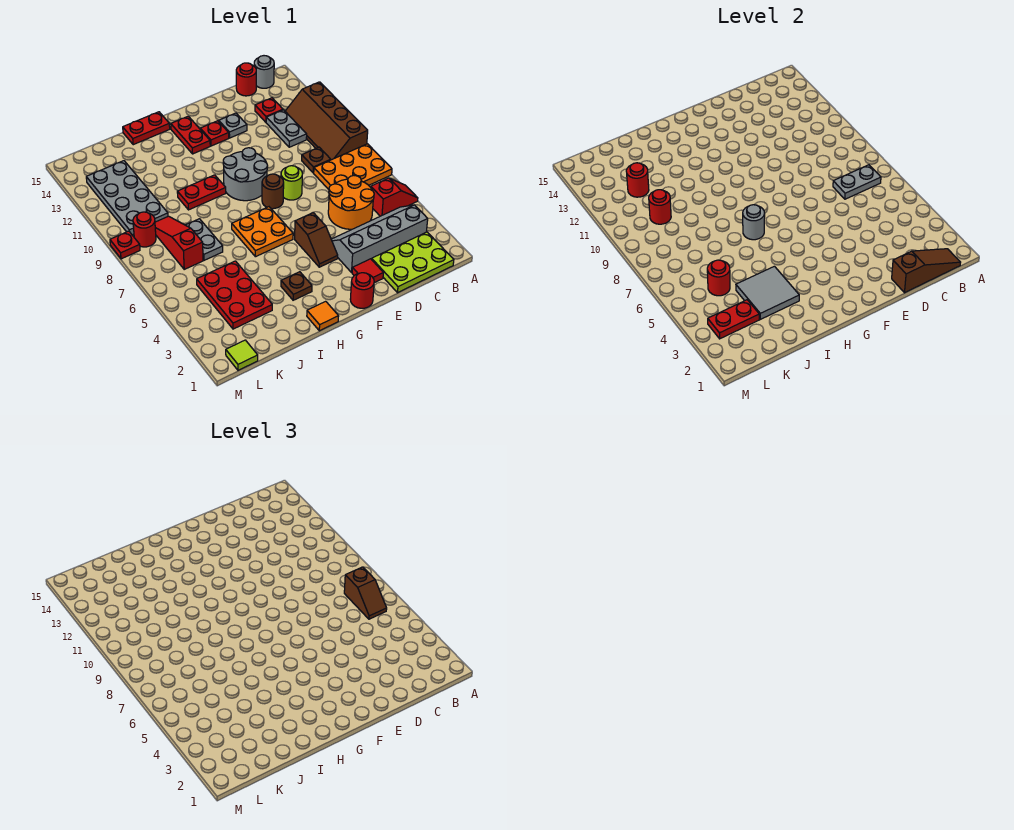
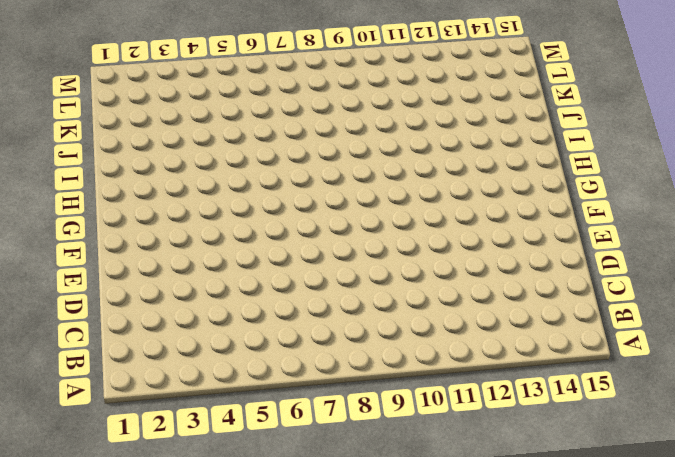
none -> red slope A5:B5 level 1 top B
none -> orange plate A7:C8 level 1
none -> brown slope A9:B12 level 1 top A
none -> lime plate B1:D2 level 1

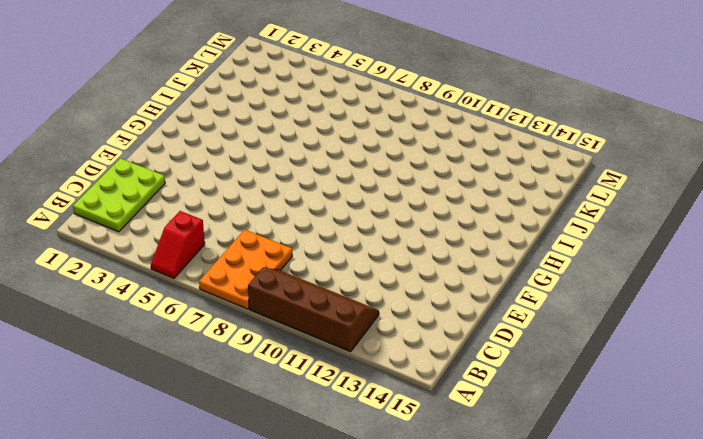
none -> grey slope B3:E4 level 1 top 3
none -> grey round brick B15 level 1
none -> orange round brick C5:D6 level 1
none -> brown plate C9 level 1

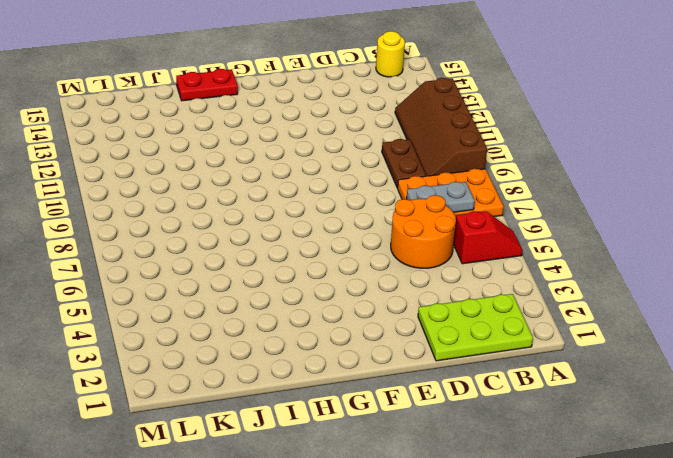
yellow round brick B15 level 1 -> grey round brick B15 level 1
brown plate C9:C10 level 1 -> brown plate C9 level 1
none -> grey slope B3:E4 level 1 top 3
none -> grey plate C11:C12 level 1
none -> red plate C13 level 1
none -> red round brick C15 level 1

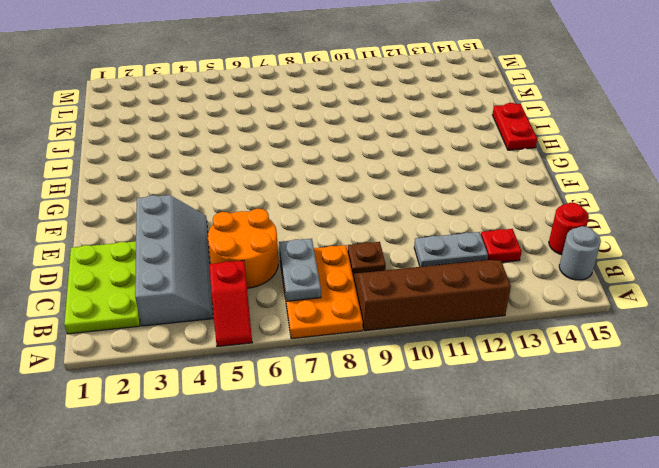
none -> red tile E2 level 1
none -> lime round brick E8 level 1
none -> grey plate E13 level 1
none -> red round brick F1 level 1

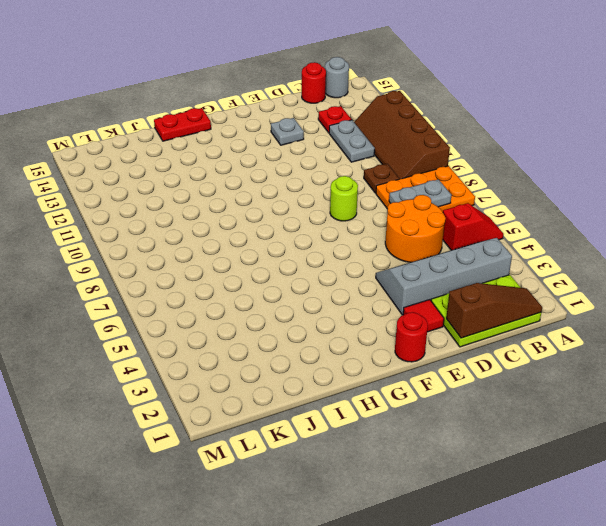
none -> brown slope F4:F5 level 1 top 5
none -> brown round brick F8 level 1
none -> grey round brick F9:G10 level 1
none -> red plate F13 level 1

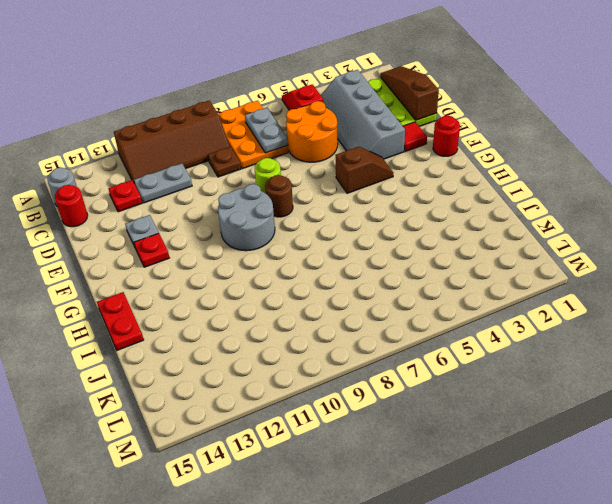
none -> orange plate G6:H7 level 1
none -> red plate G13:G14 level 1
none -> orange tile H1 level 1
none -> brown plate H3 level 1

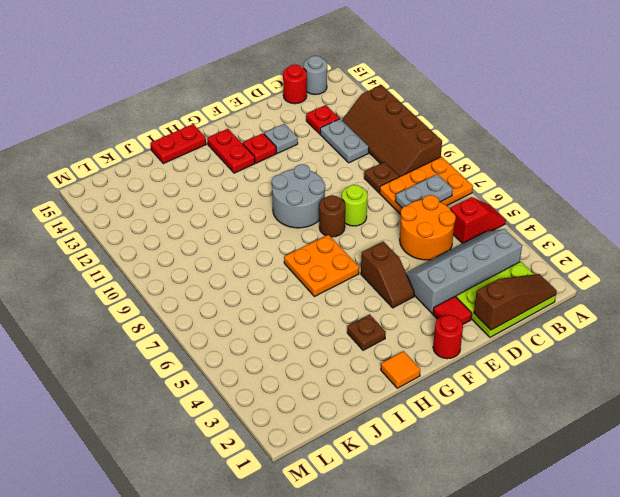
none -> red plate H10:I10 level 1
none -> red plate J3:K5 level 1
none -> grey plate J7:J8 level 1
none -> red slope K7:K9 level 1 top 7

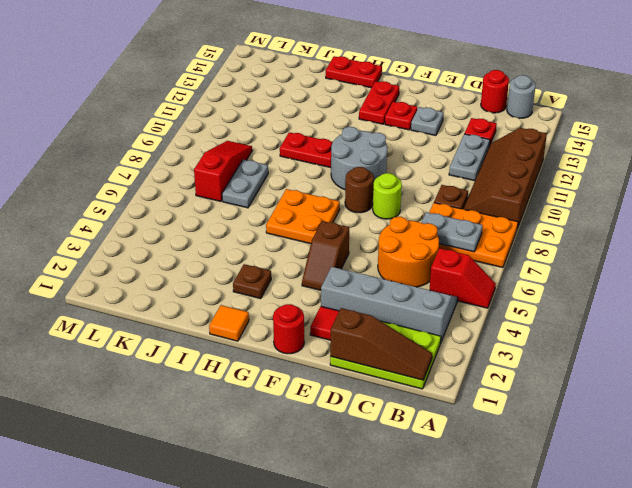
none -> red plate J3:K5 level 1
none -> grey plate K10:L13 level 1
none -> lime tile L1 level 1
none -> red round brick L9 level 1

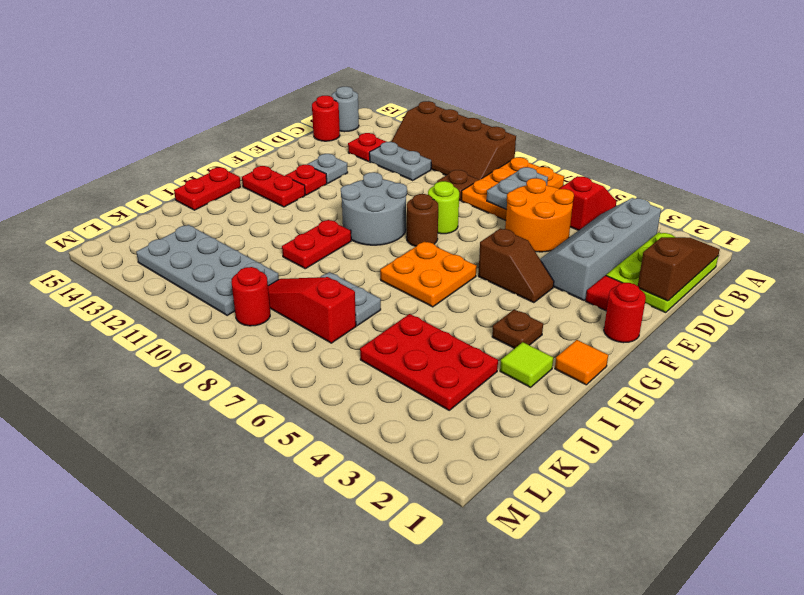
lime tile I2 level 1 -> lime tile L1 level 1
none -> red plate M9 level 1
none -> grey round brick H7 level 2
none -> grey tile I3:J4 level 2
none -> red plate K3:L3 level 2

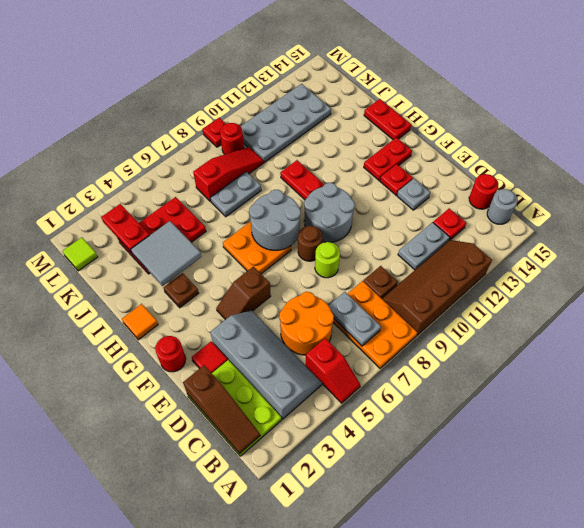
grey round brick G7:H8 level 2 -> grey round brick H7 level 2
none -> red round brick K5 level 2
none -> red round brick K10 level 2
none -> red round brick K12 level 2
none -> brown slope B6:B7 level 3 top 7

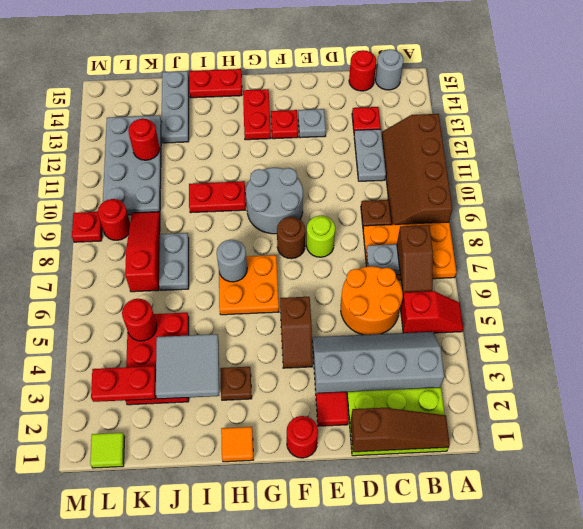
grey plate J13:J15 level 1 -> none
none -> red round brick K10 level 2

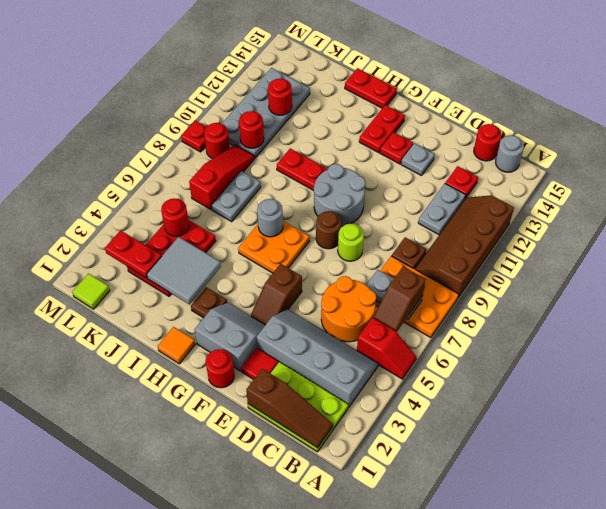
grey slope F2:G3 level 1 top 2 -> none

